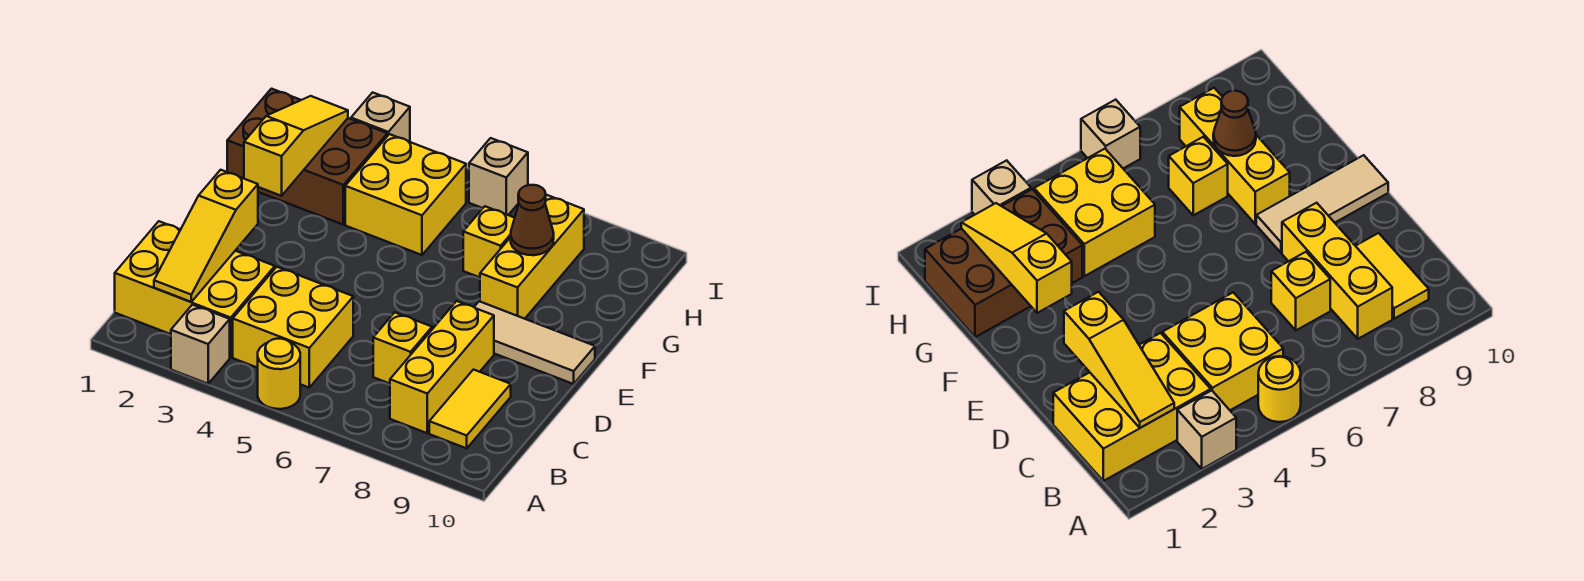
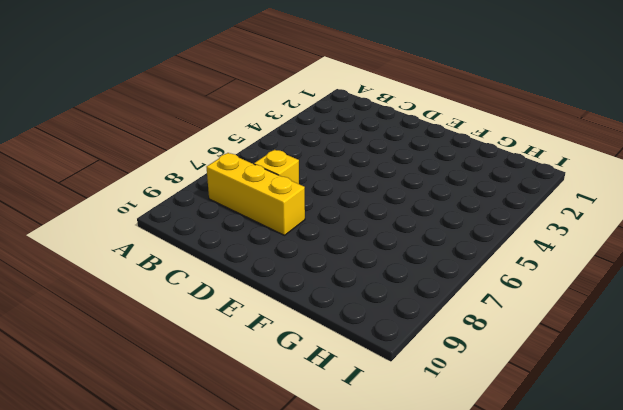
none -> tan brick A3 level 1
none -> yellow round brick A5 level 1
none -> yellow brick B1:C3 level 1

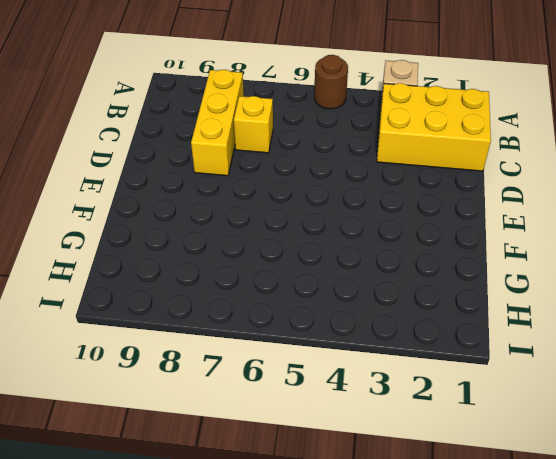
brown round brick A5 level 1 -> yellow round brick A5 level 1
none -> yellow brick B4:C5 level 1
none -> yellow tile B9:C9 level 1
none -> tan tile E8:E10 level 1

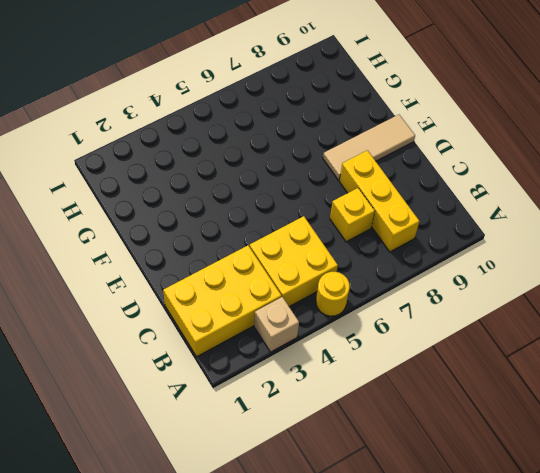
none -> yellow tile B9:C9 level 1
none -> yellow brick F8:H8 level 1
none -> brown brick G1:H3 level 1

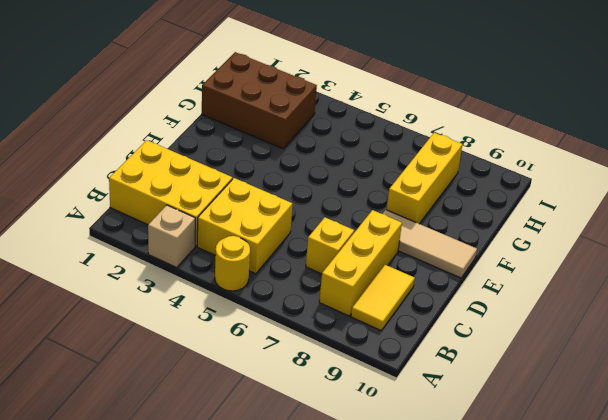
none -> yellow brick G4:H5 level 1
none -> yellow brick G7 level 1
none -> tan brick I3 level 1

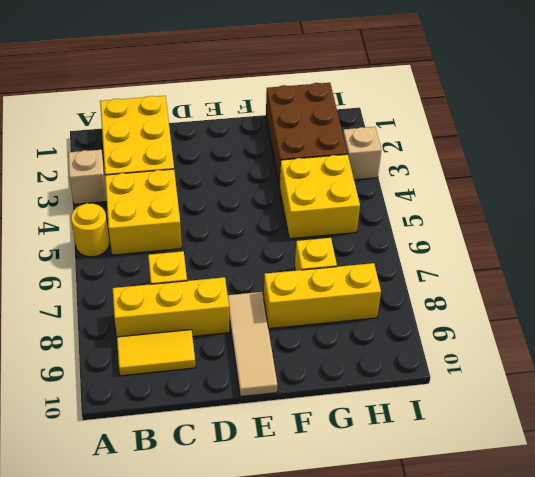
none -> tan brick I6 level 1
none -> yellow slope B2:D2 level 2 top D
none -> yellow slope F2:H2 level 2 top F

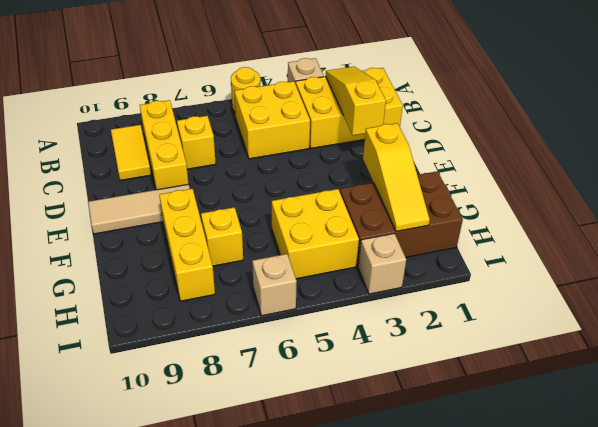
none -> brown cone G8 level 2

